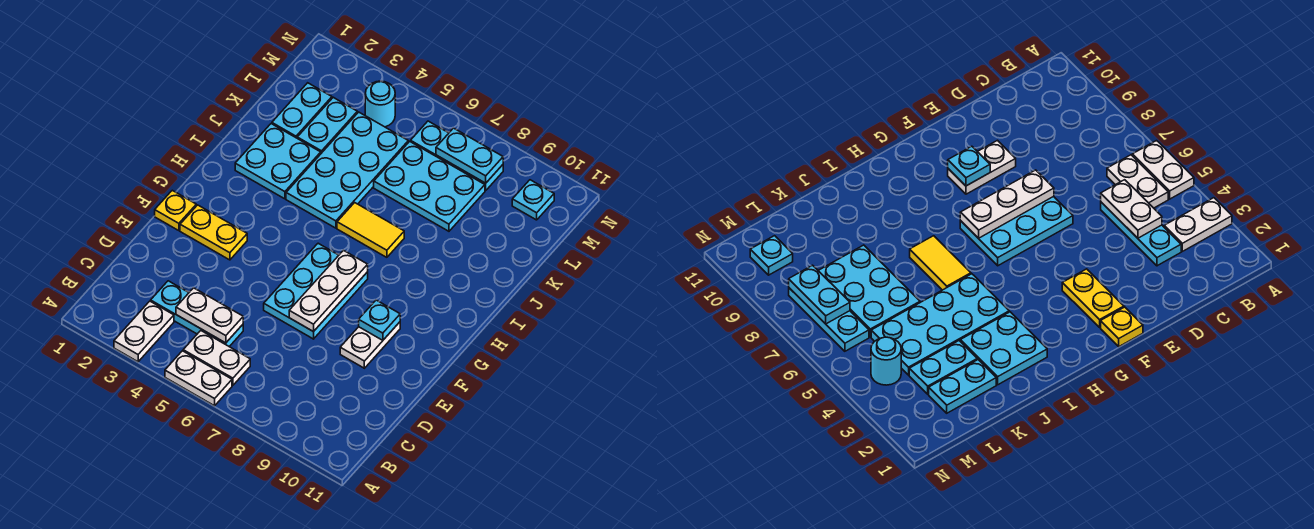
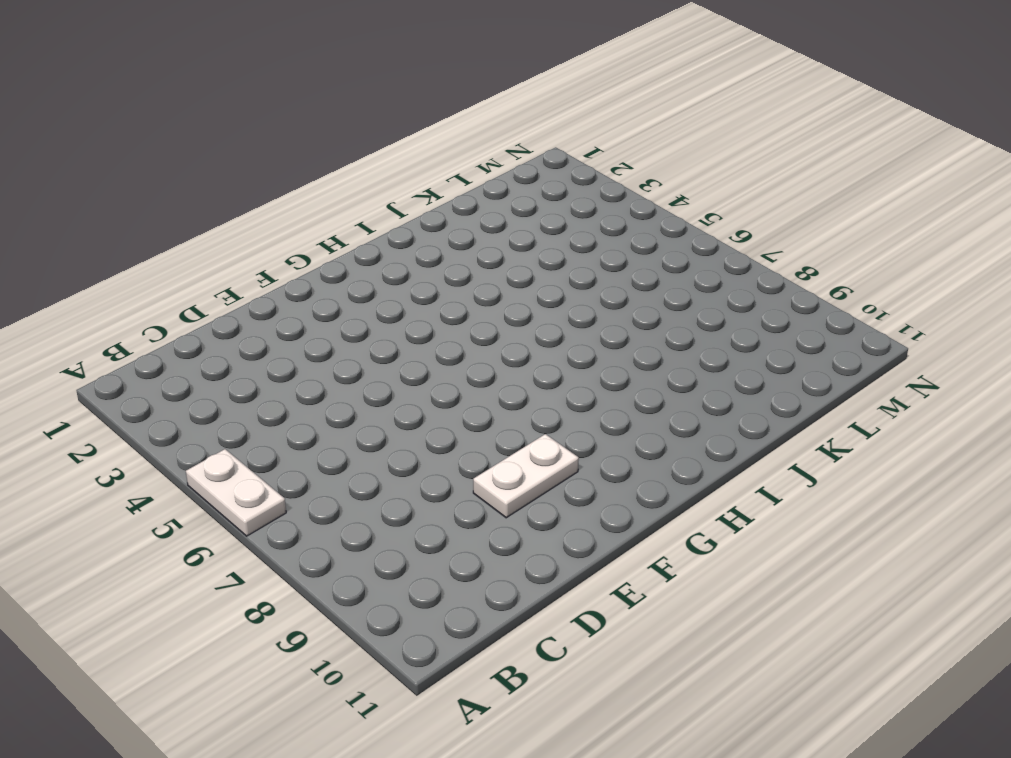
none -> white plate A3:B3 level 1
none -> white plate B5:B6 level 1
none -> cyan plate C3:C5 level 1

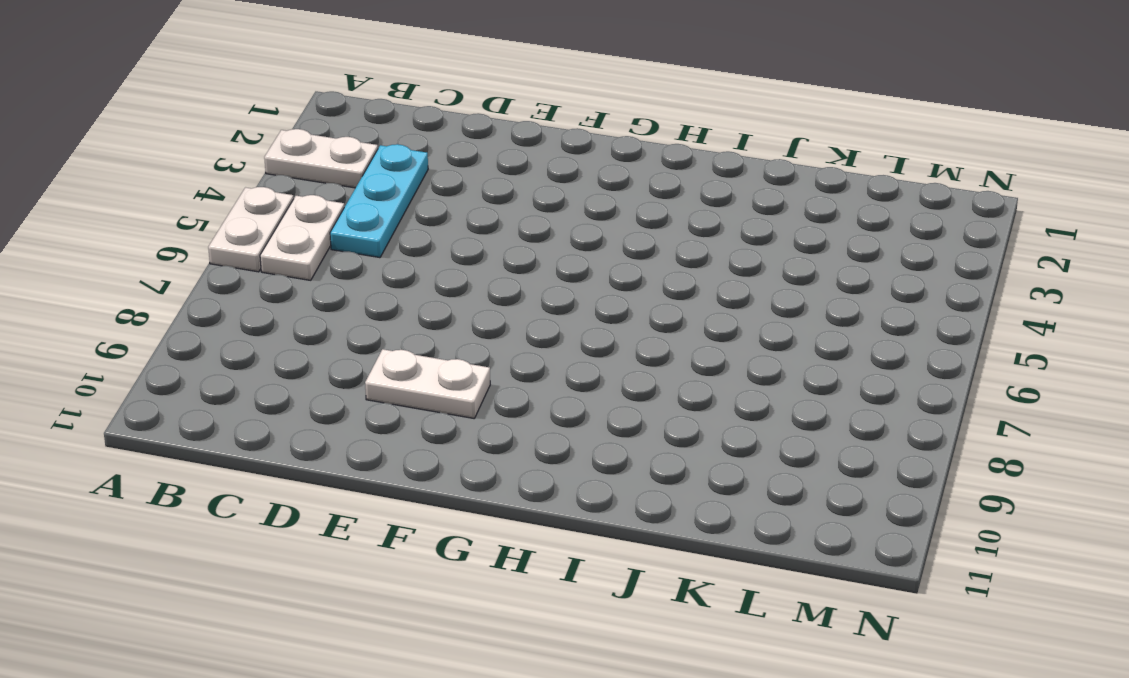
none -> cyan plate E6:G7 level 1
none -> yellow plate F1 level 1
none -> yellow plate F2:F3 level 1

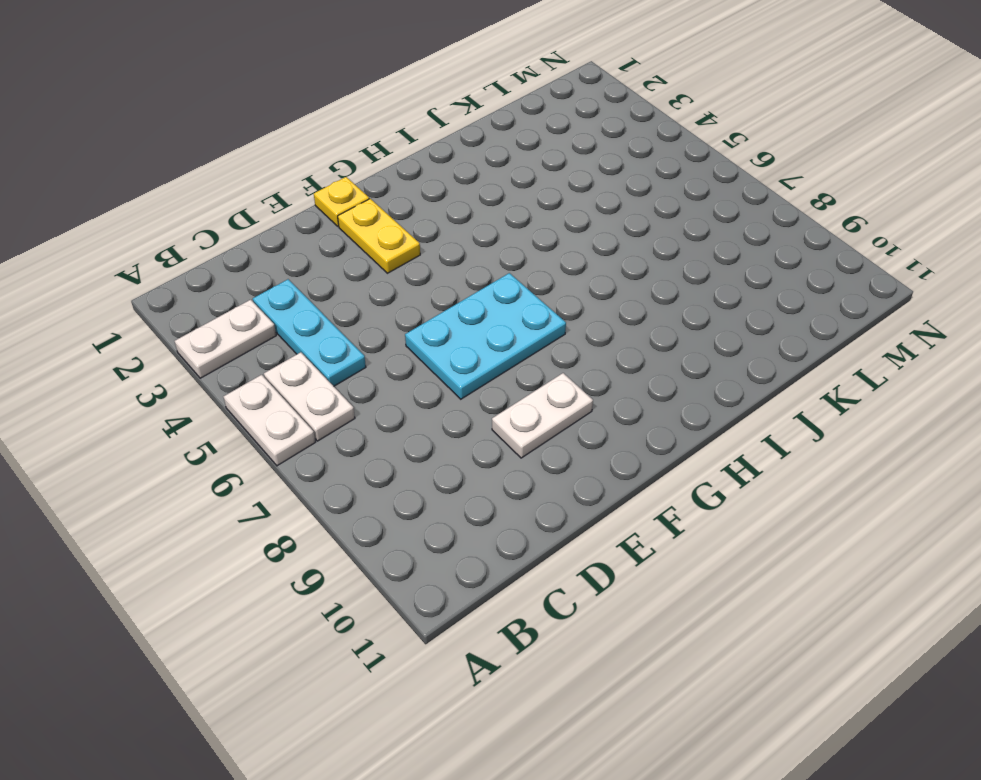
none -> cyan plate I2:J3 level 1
none -> cyan plate I4:L5 level 1
none -> yellow tile I6:I7 level 1

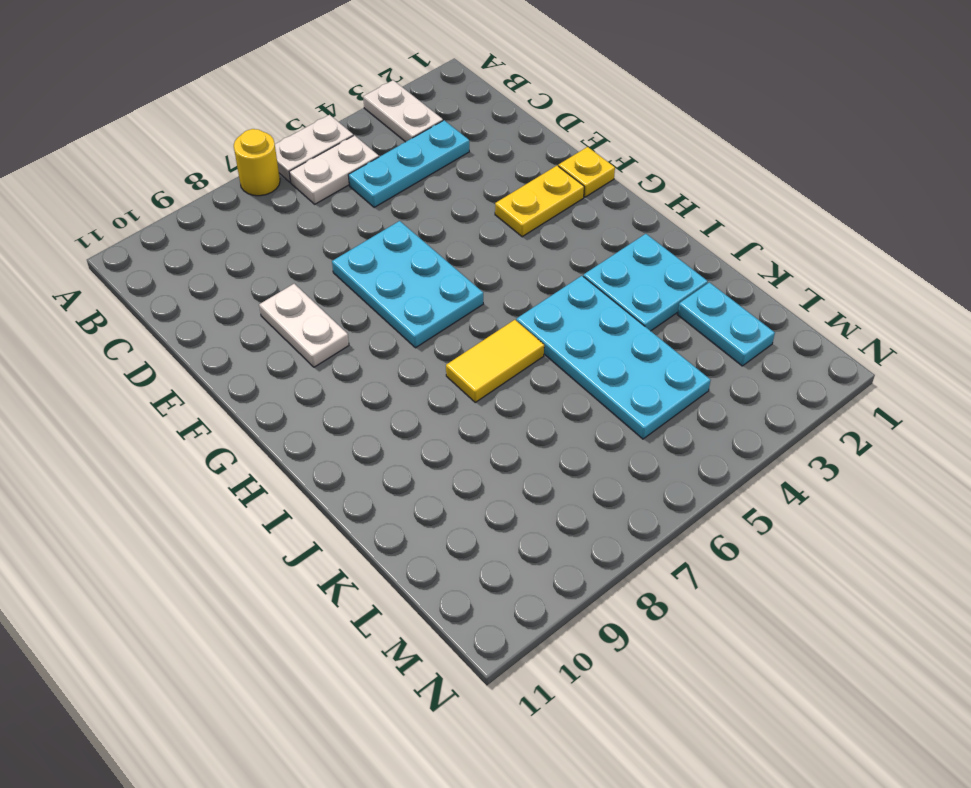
yellow round brick A7 level 1 -> none
none -> cyan plate K3:L3 level 1
none -> cyan plate K6:L8 level 1
none -> cyan round brick M4 level 1

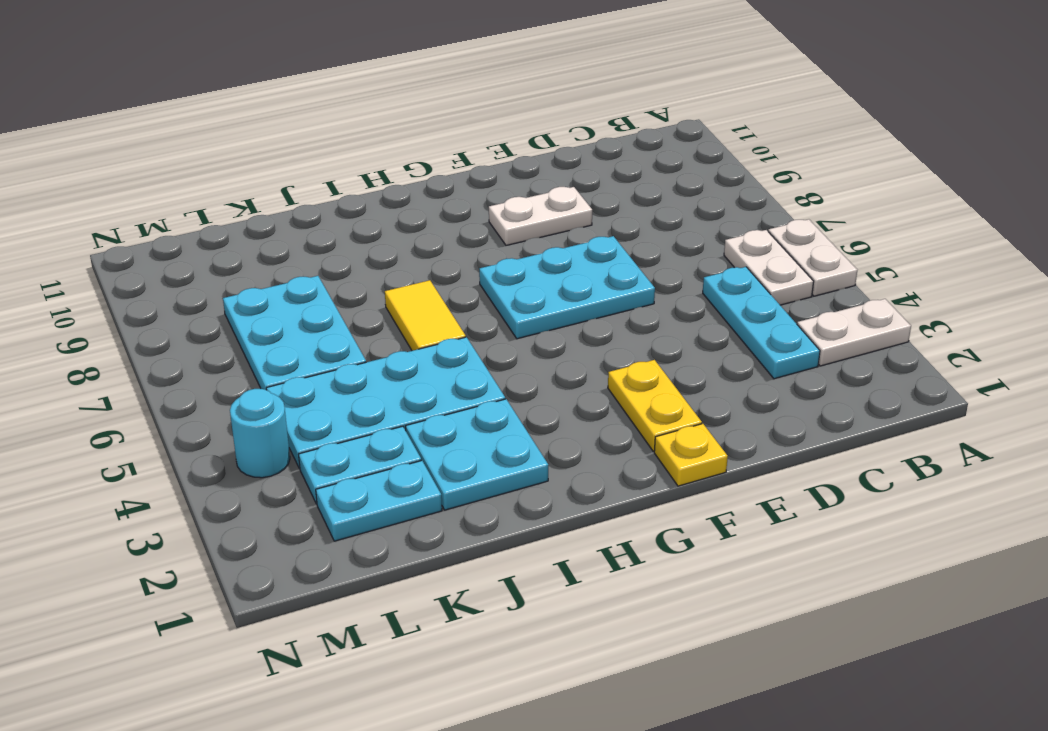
none -> cyan plate M6:M8 level 1
none -> cyan plate M10 level 1
none -> white plate C4:C5 level 2

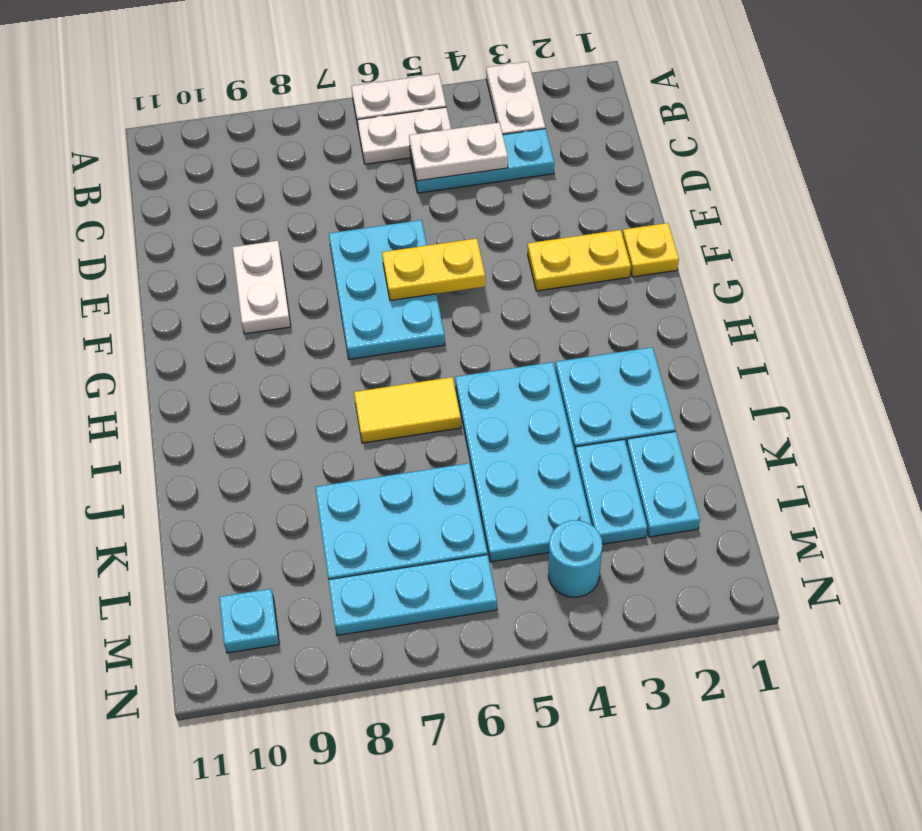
yellow plate F5:F6 level 2 -> none
none -> white plate E7:G7 level 2
none -> cyan plate F9 level 2
none -> cyan plate M7:M8 level 2

